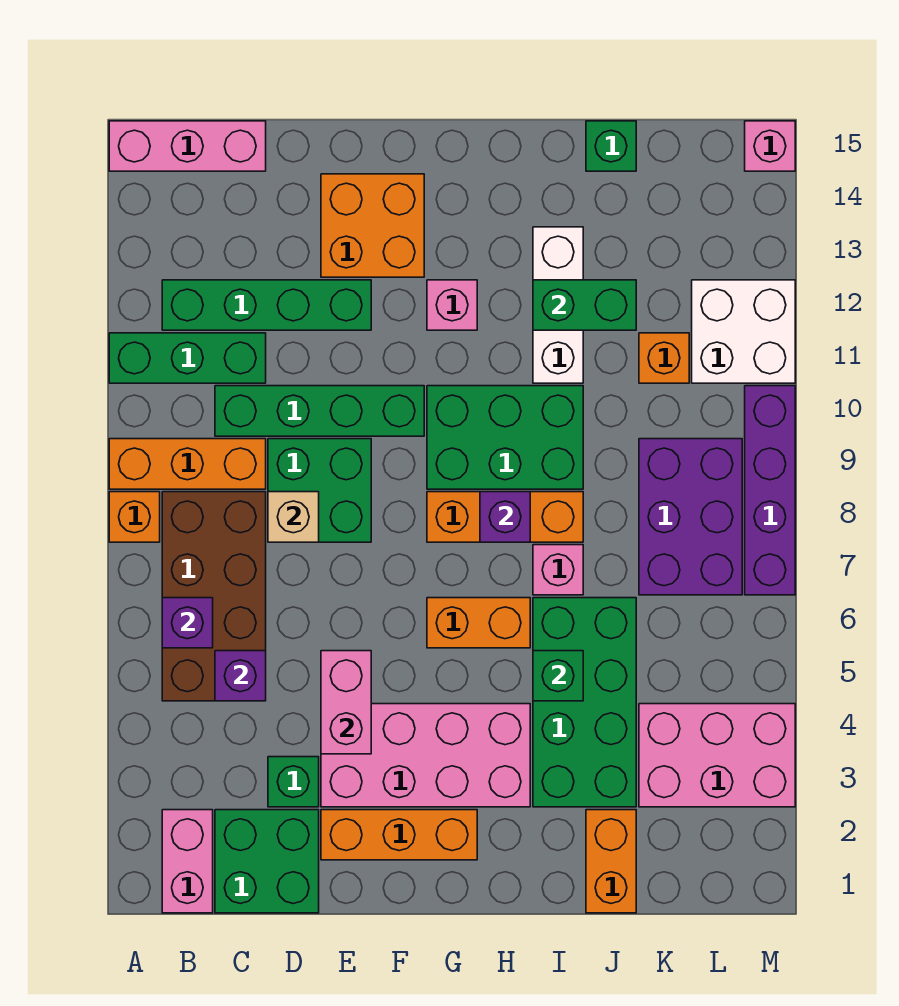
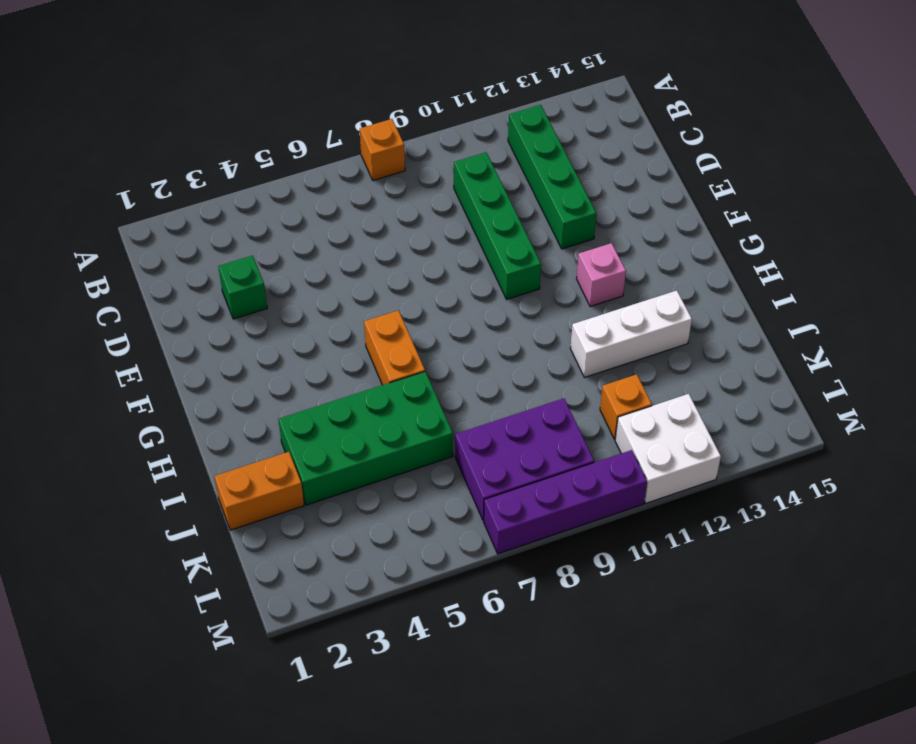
none -> orange brick A9:C9 level 1
none -> green brick A11:C11 level 1
none -> pink brick A15:C15 level 1
none -> pink brick B1:B2 level 1

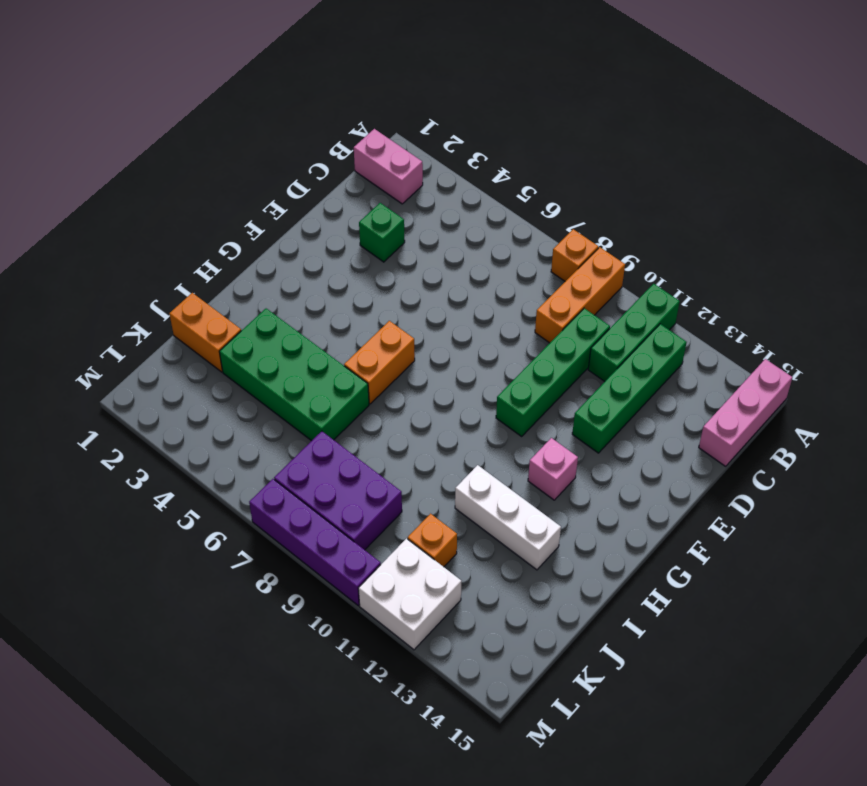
none -> brown brick B5:C8 level 1
none -> green brick C1:D2 level 1
none -> green brick D8:E9 level 1
none -> orange brick E2:G2 level 1

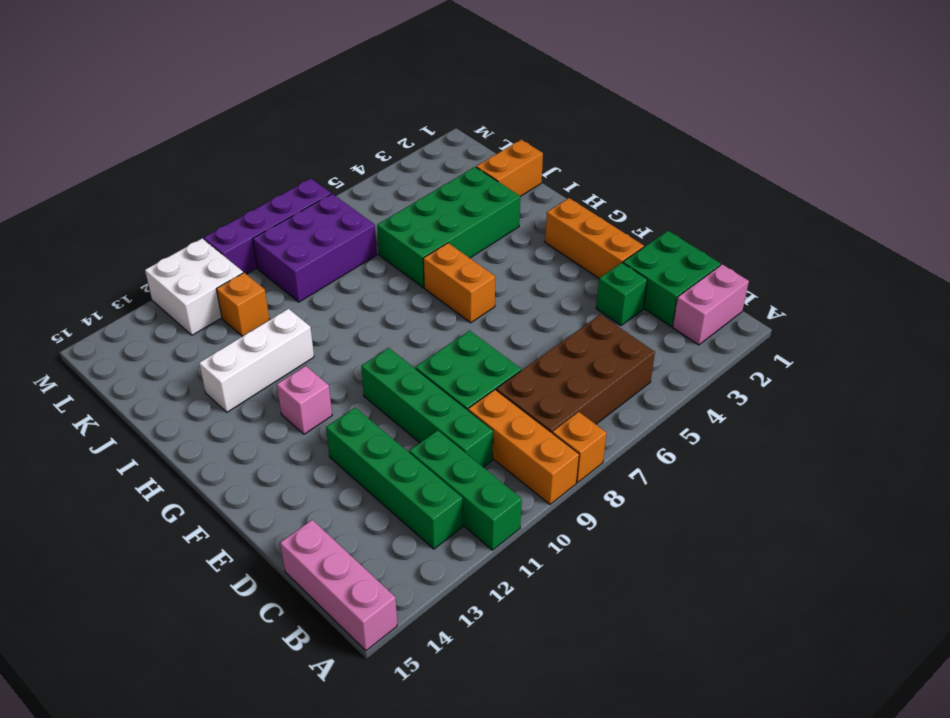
none -> pink brick E3:H4 level 1
none -> orange brick E13:F14 level 1
none -> orange brick G8:I8 level 1
none -> green brick G9:I10 level 1

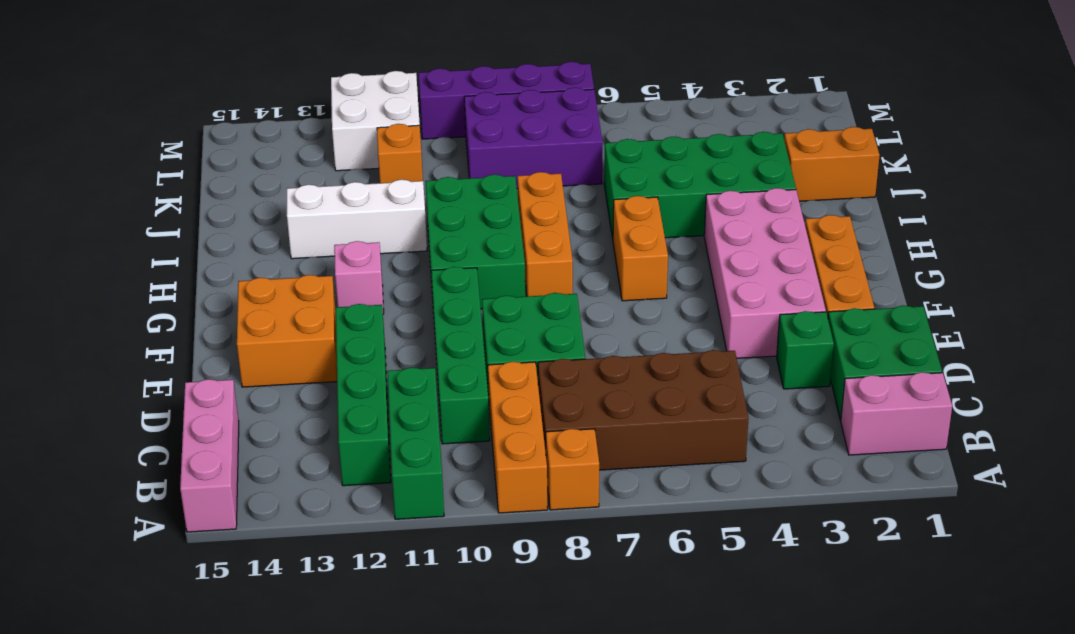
none -> pink brick I7 level 1
none -> green brick J15 level 1
none -> pink brick K3:M4 level 1
none -> pink brick M15 level 1

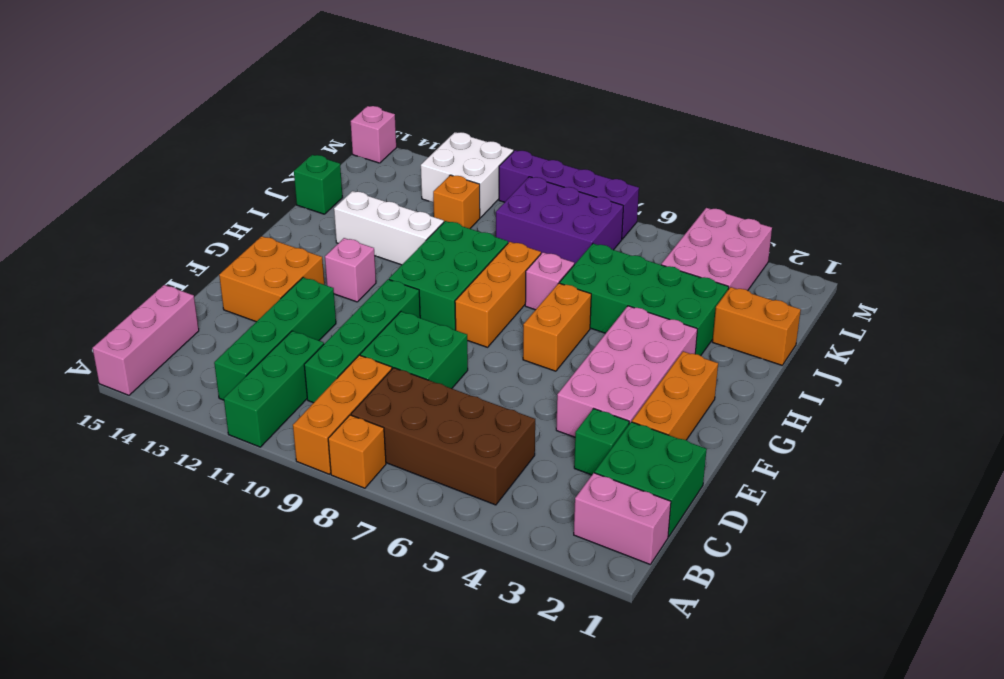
none -> purple brick B6 level 2
none -> purple brick C5 level 2
none -> tan brick D8 level 2
none -> pink brick E4:E5 level 2

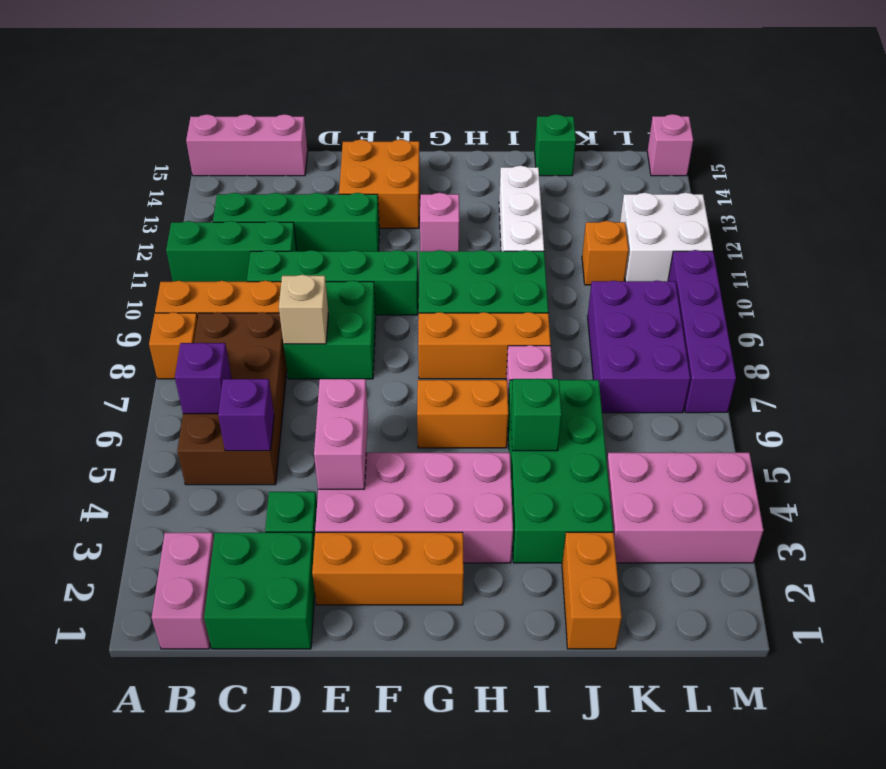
none -> purple brick H8 level 2
none -> green brick I12:J12 level 2

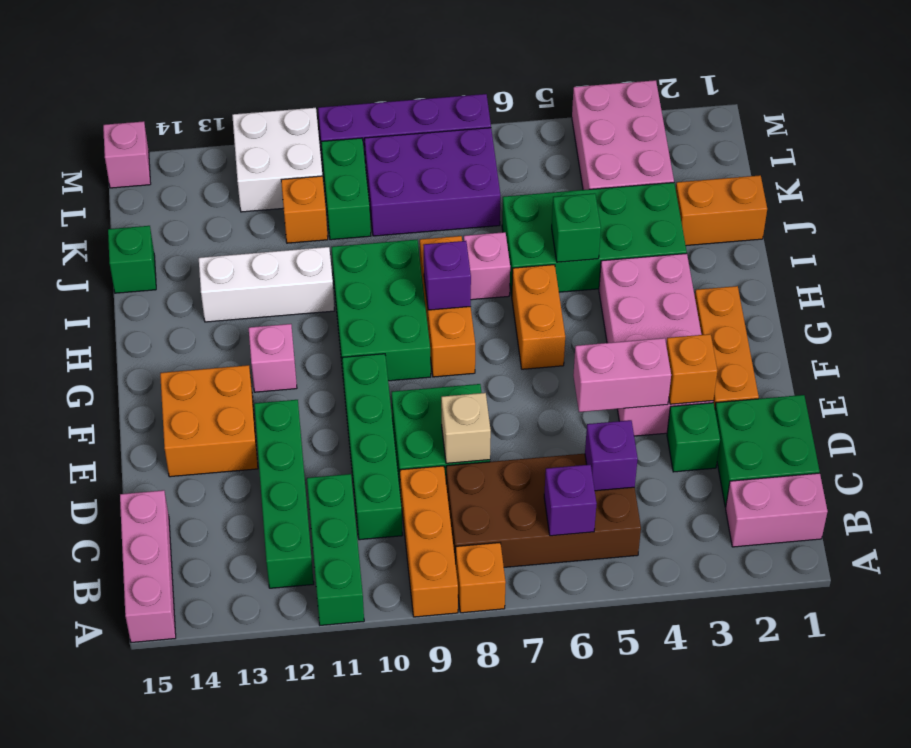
orange brick E3 level 2 -> none
green brick K10:L10 level 1 -> green brick I12:J12 level 2

